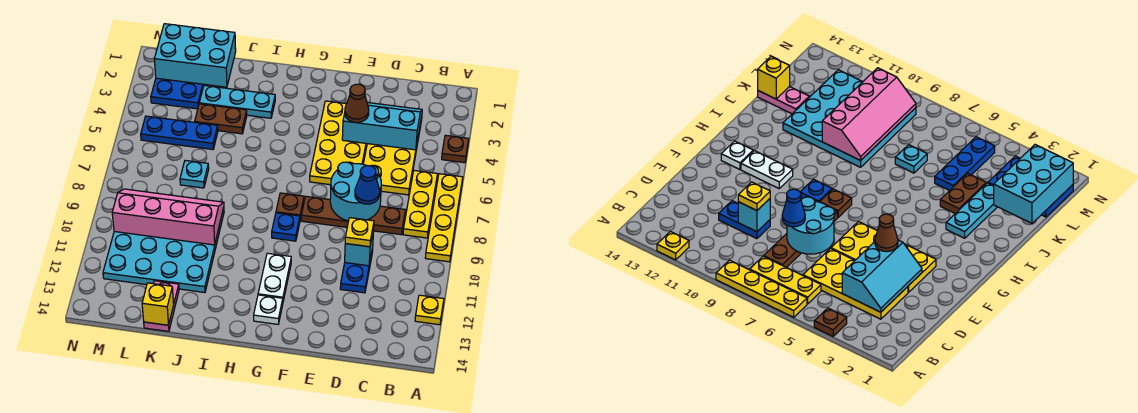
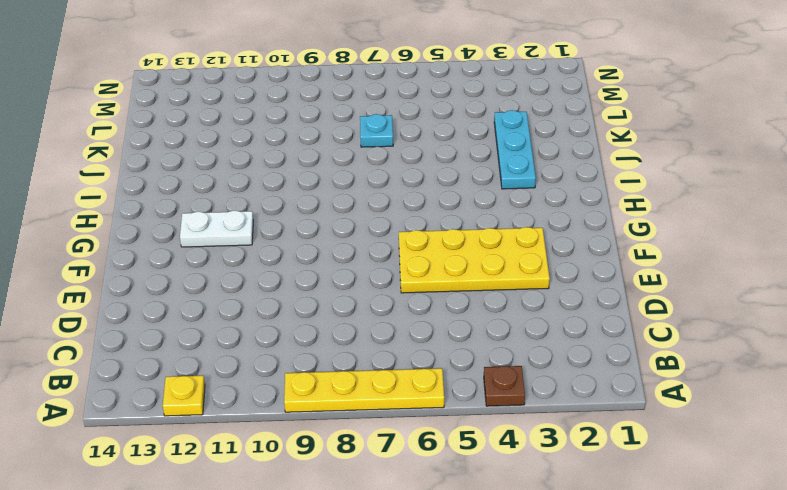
none -> yellow plate B6:B8 level 1
none -> yellow plate C3:D6 level 1
none -> brown plate C8:F8 level 1

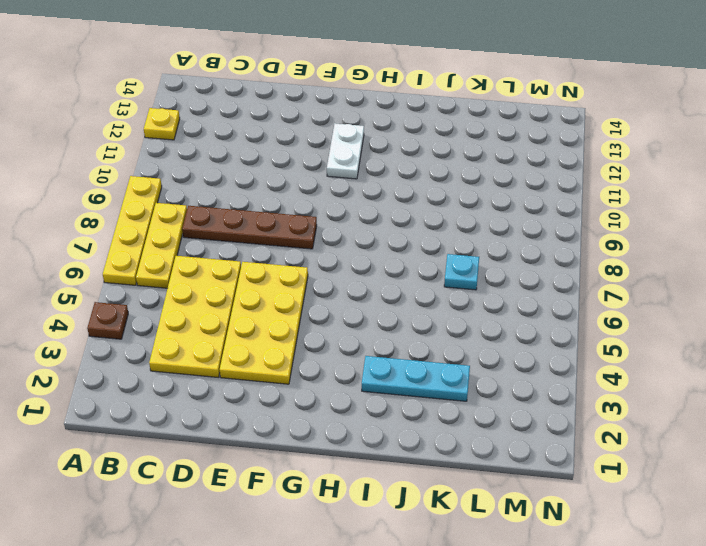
none -> blue plate D10:D11 level 1
none -> brown plate G8 level 1
none -> blue plate G9 level 1

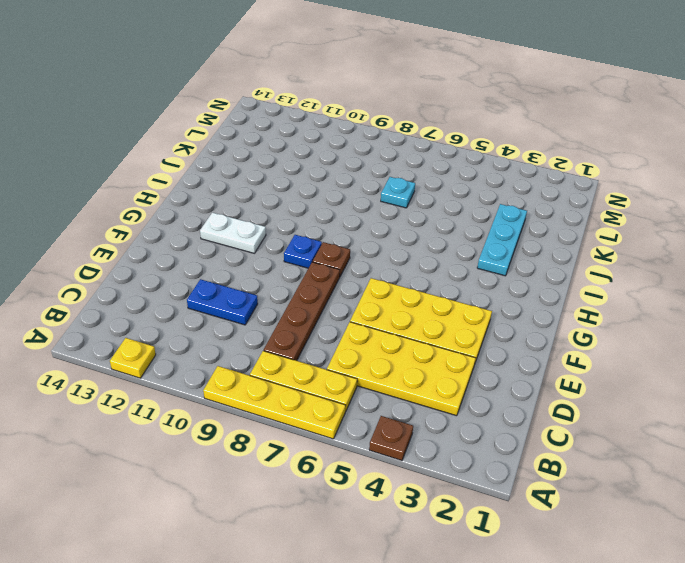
none -> white plate G13 level 1
none -> brown plate J4:K4 level 1
none -> cyan plate J9:M12 level 1

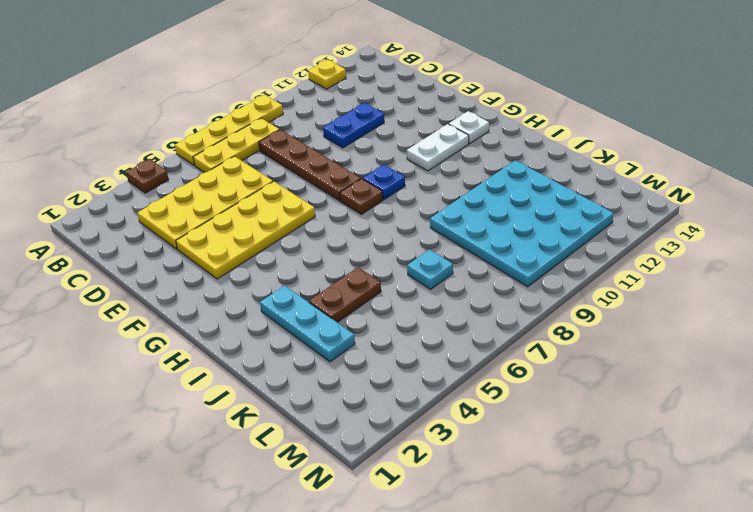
brown plate J4:J5 level 1 -> brown plate J4:K4 level 1
none -> blue plate K5:M5 level 1
none -> pink plate K13:K14 level 1
none -> blue plate L1:M3 level 1

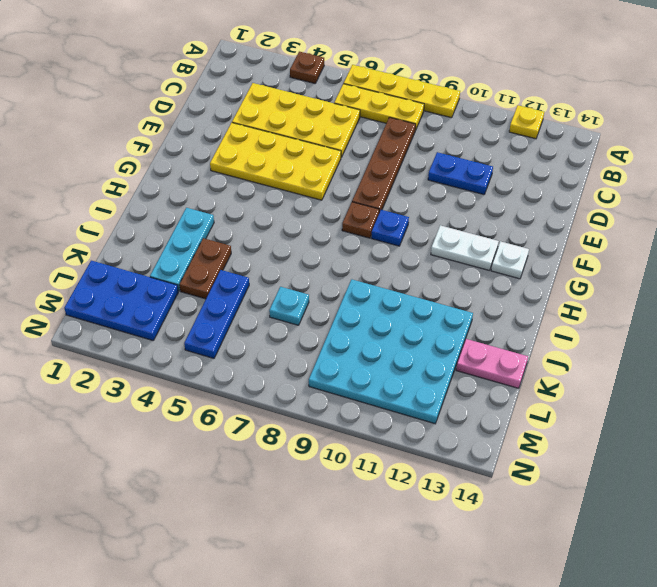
none -> cyan slope C3:E4 level 2 top 4
none -> cyan round brick D7:E8 level 2
none -> cyan brick D10 level 2

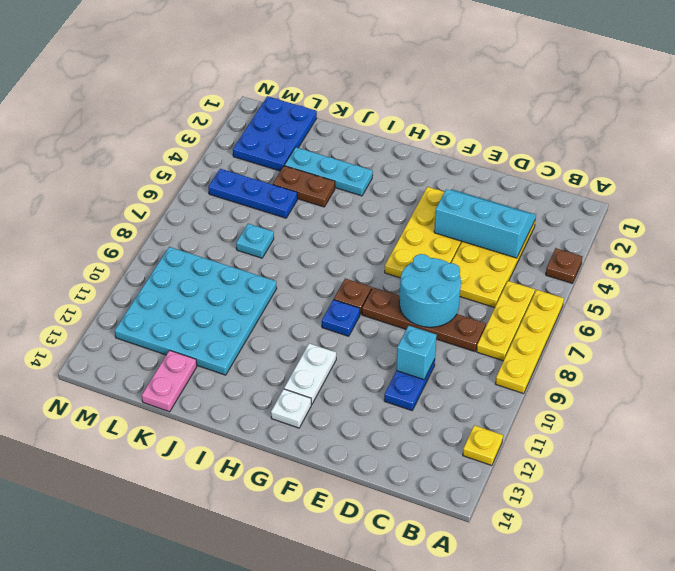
none -> pink slope J9:M10 level 2 top 10
none -> cyan brick K1:M2 level 2
none -> yellow brick K14 level 2

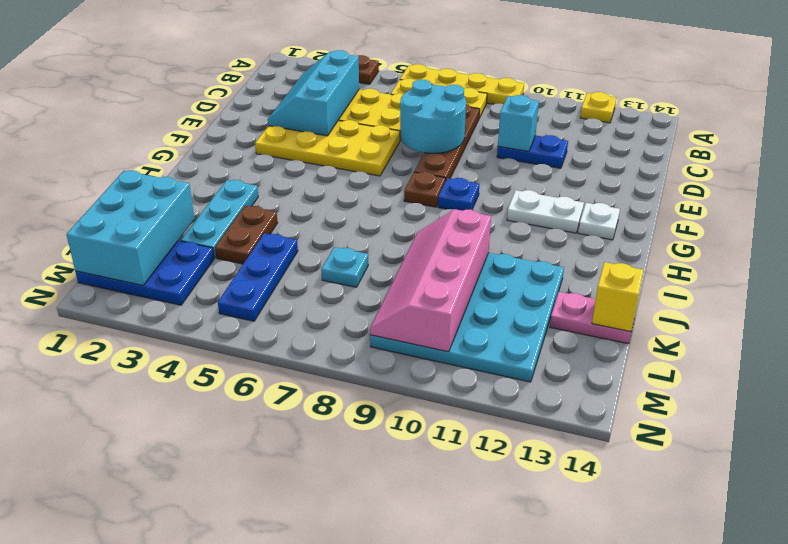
none -> blue cone D8 level 3
none -> yellow plate D10 level 3
none -> brown cone E4 level 3

